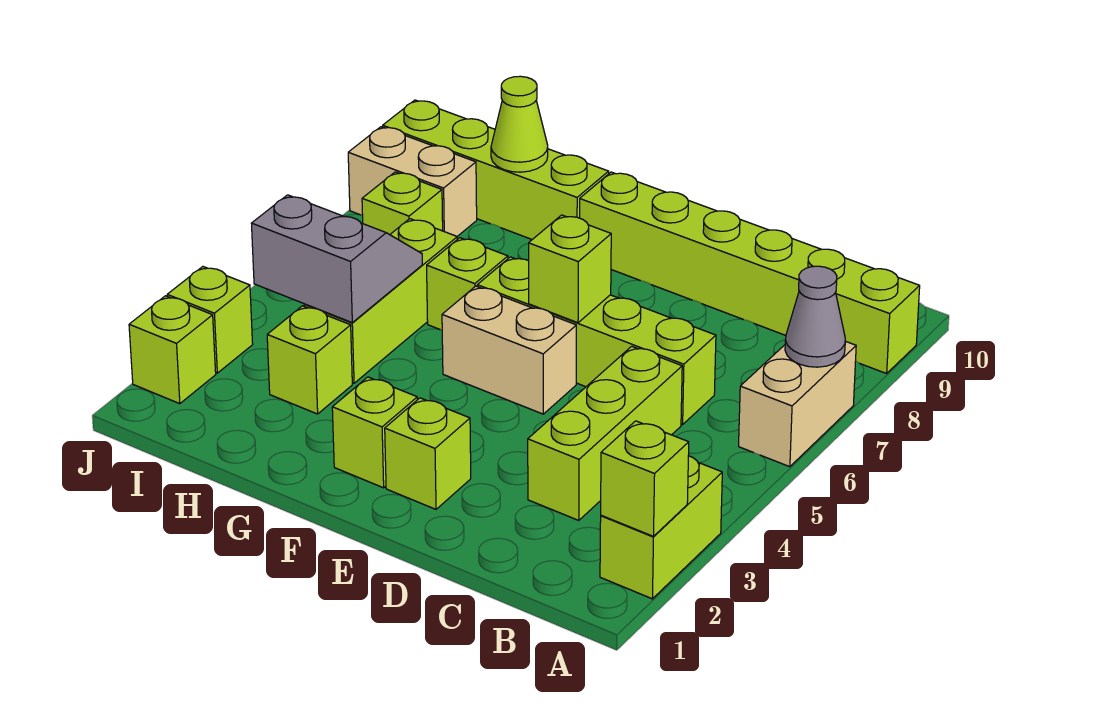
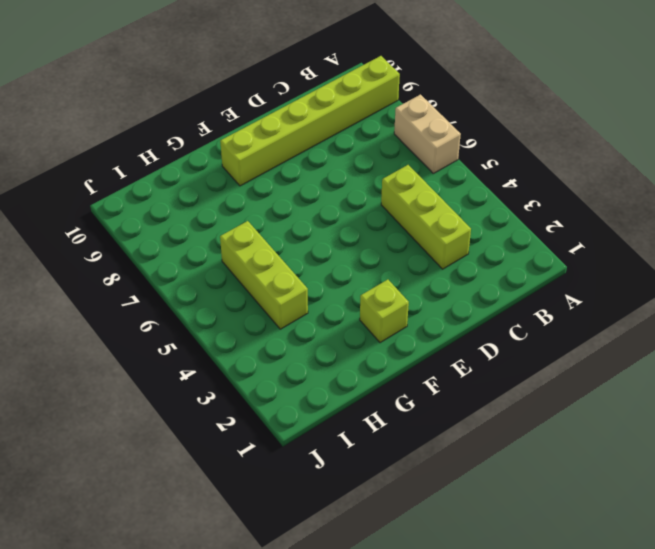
none -> lime brick A2:A3 level 1
none -> lime brick C6:F6 level 1
none -> lime brick E2 level 1

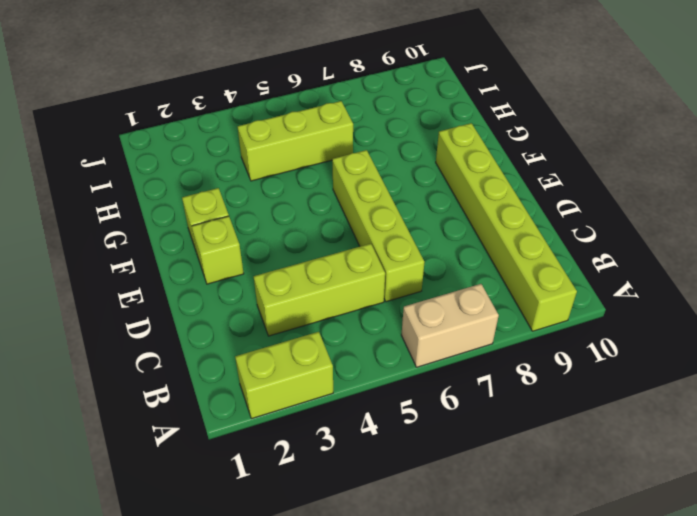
none -> tan brick E5:F5 level 1
none -> lime brick G6 level 1
none -> lime brick G9:J9 level 1

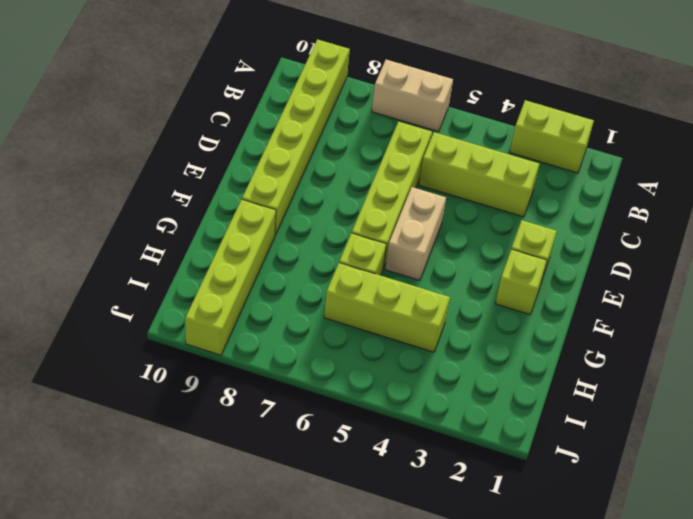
none -> lime brick H3 level 1
none -> lime brick I7 level 1
none -> tan brick I8:J8 level 1

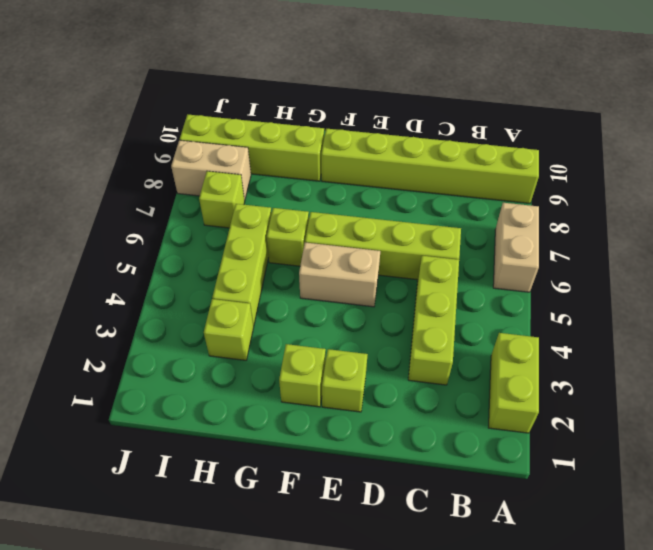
none -> lime brick J2 level 1
none -> lime brick J3 level 1
none -> lime brick A2 level 2

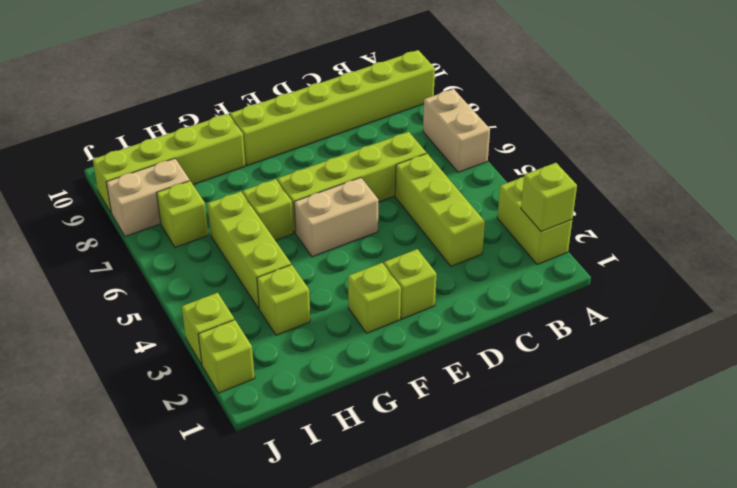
none -> grey cone A7 level 2
none -> lime brick E6 level 2
none -> grey slope H4:I5 level 2 top 4

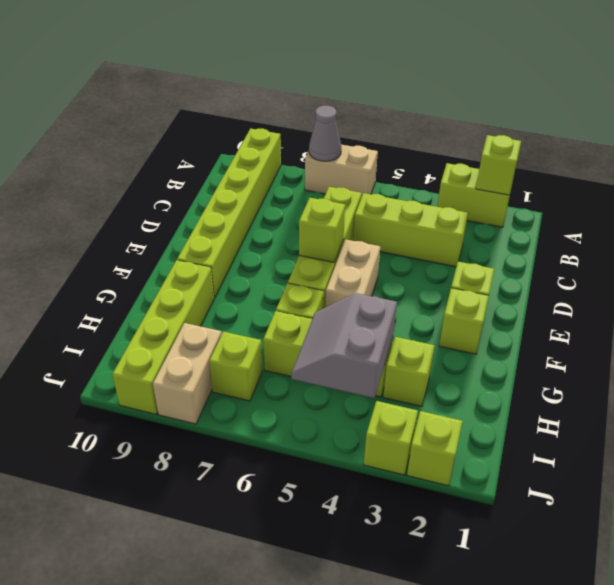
none -> lime cone H9 level 2

